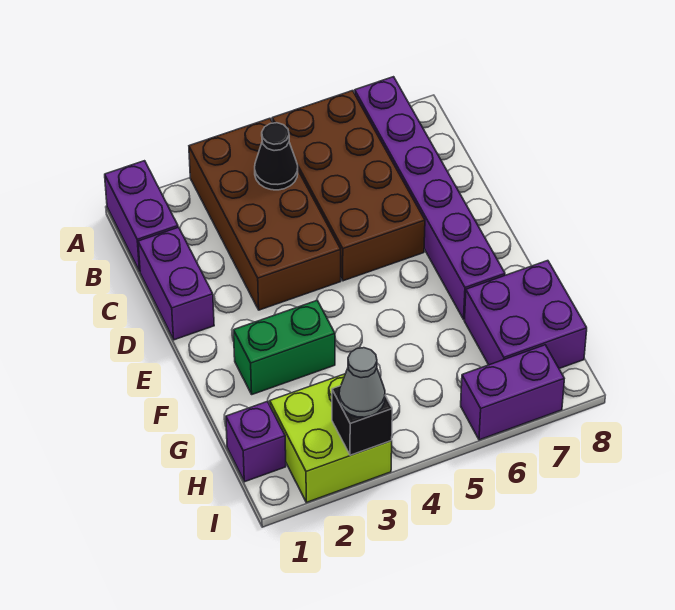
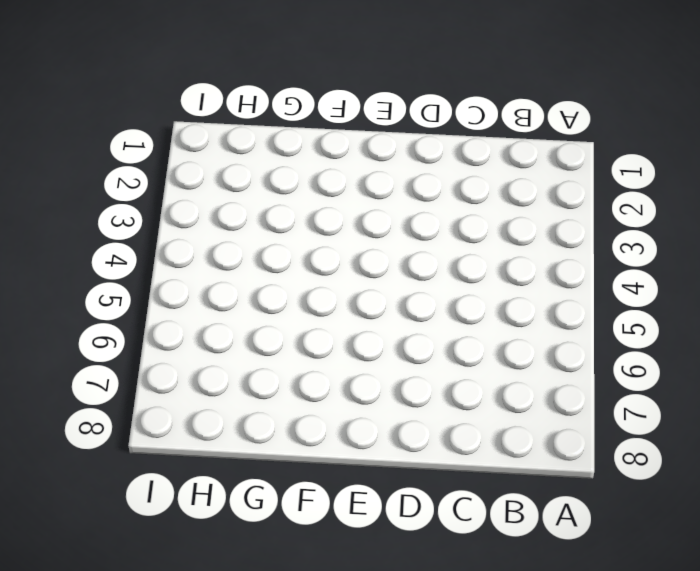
none -> purple brick A1:B1 level 1
none -> brown brick A3:D4 level 1
none -> brown brick A5:D6 level 1

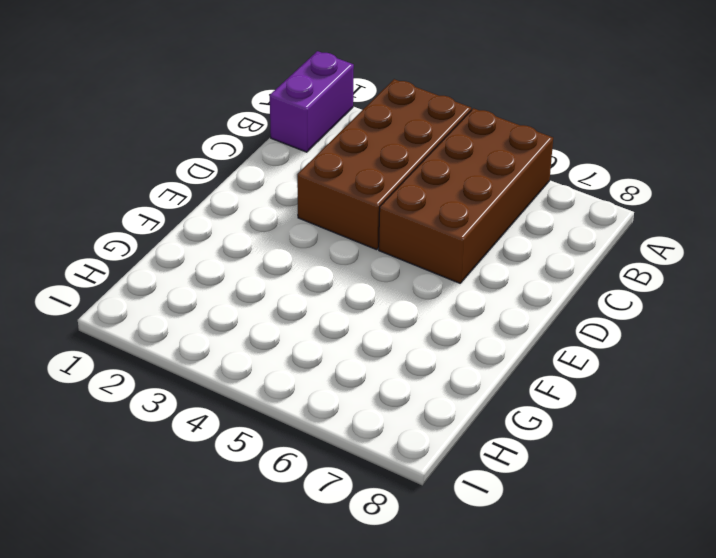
none -> purple brick A7:F7 level 1
none -> purple brick C1:D1 level 1
none -> green brick F2:F3 level 1

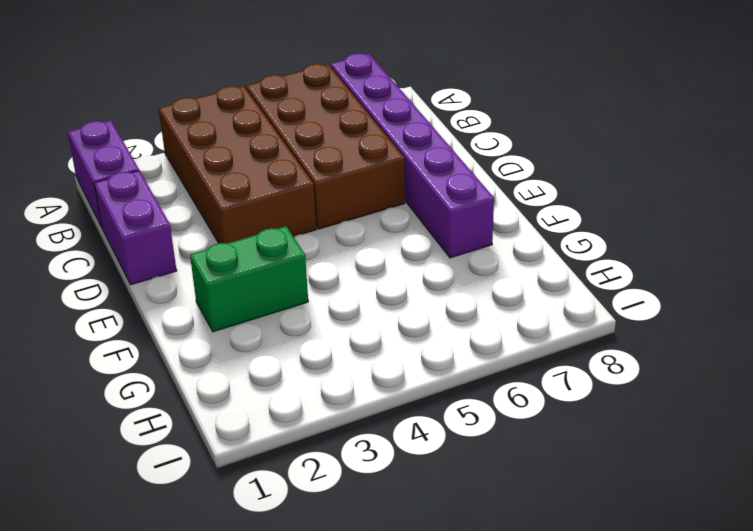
none -> purple brick G7:H8 level 1
none -> purple brick H1 level 1
none -> lime brick H2:I3 level 1

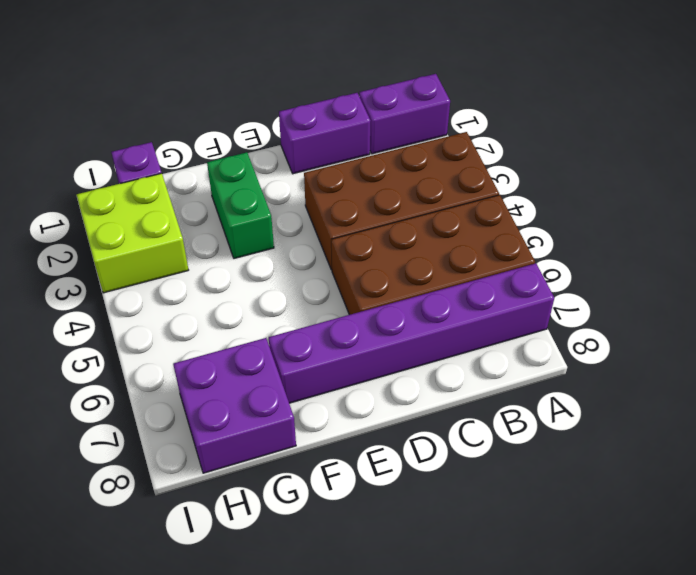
none -> purple brick I6:I7 level 1
none -> black cone B4 level 2
none -> black brick I3 level 2

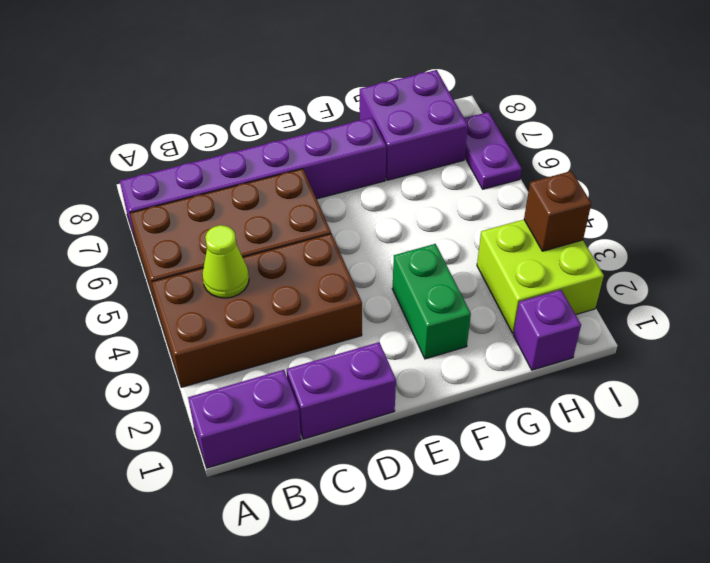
lime cone B4 level 2 -> black cone B4 level 2
brown brick I3 level 2 -> black brick I3 level 2
purple plate I6:I7 level 1 -> purple brick I6:I7 level 1
none -> grey cone I3 level 3

